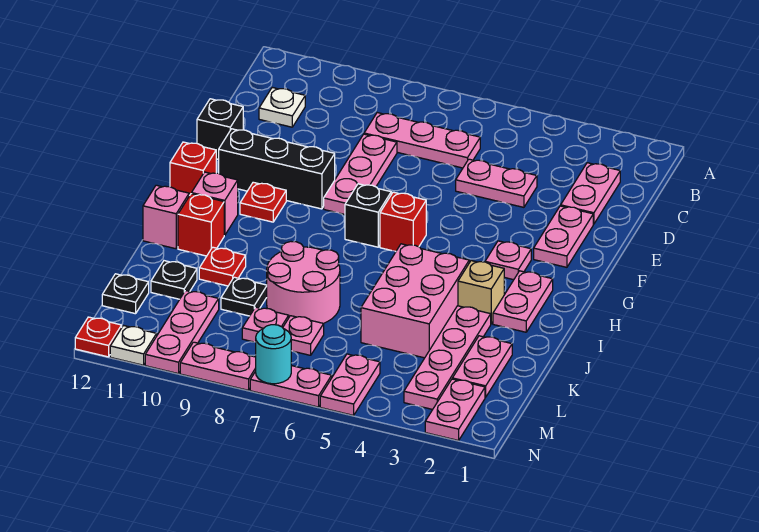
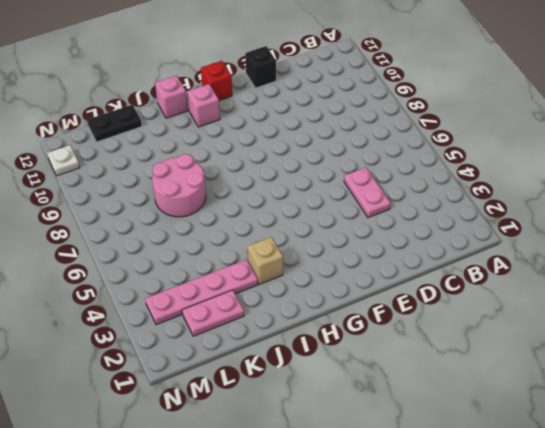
black plate K12:L12 level 1 -> black plate L12 level 1
none -> pink plate C2:D2 level 1
none -> pink plate C6:C8 level 1
none -> white plate C11 level 1
none -> pink plate D8:F8 level 1

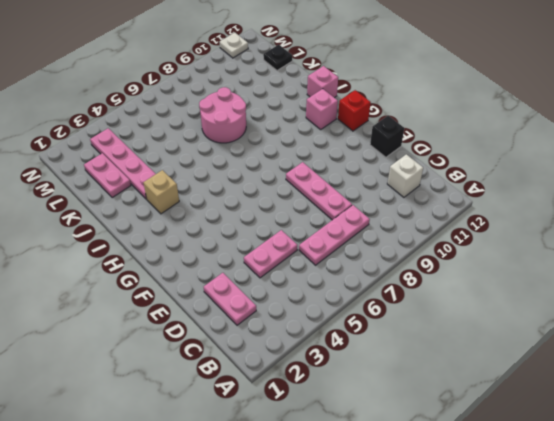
white brick C11 level 1 -> white plate C11 level 1
none -> pink plate E2:F2 level 1
none -> black brick F9:F11 level 1
none -> pink plate G3 level 1
none -> red brick G6 level 1

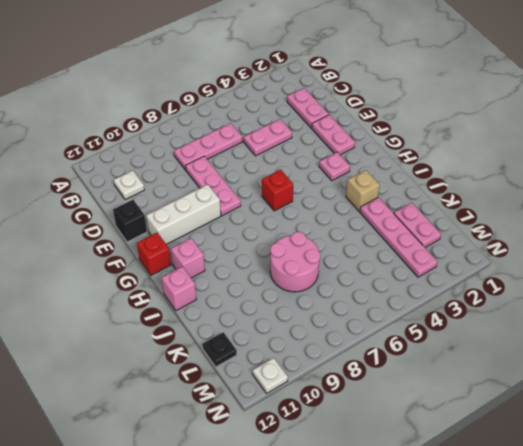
white brick F9:F11 level 1 -> black brick F9:F11 level 1
none -> black brick G7 level 1
none -> red plate G10 level 1
none -> pink plate H2:I2 level 1
none -> pink brick I4:K5 level 1

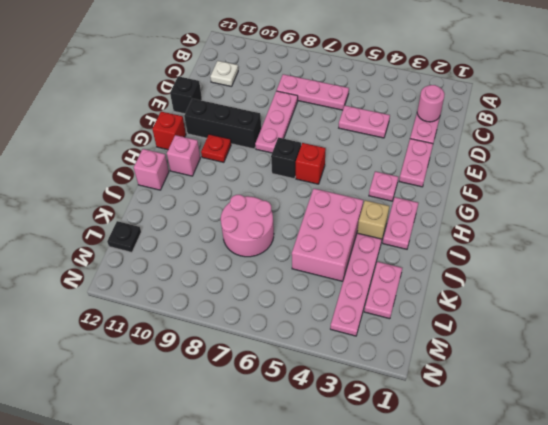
pink round brick C2 level 2 -> none
none -> red brick I11 level 1
none -> red plate J10 level 1
none -> black plate K9 level 1
none -> black plate K11 level 1

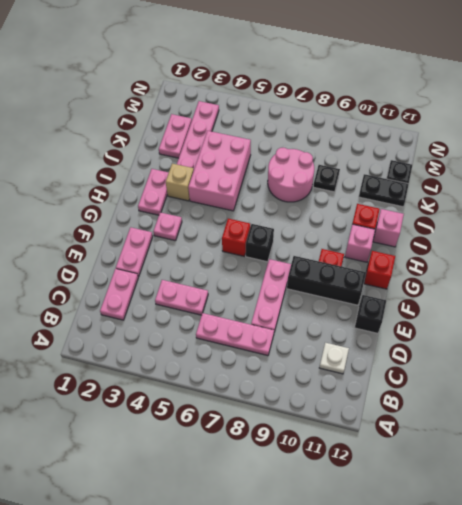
black plate K11:K12 level 1 -> black plate K11 level 1
none -> red plate J10 level 1
none -> pink plate L7 level 1
none -> pink plate L8 level 1
none -> pink plate L10:N10 level 1

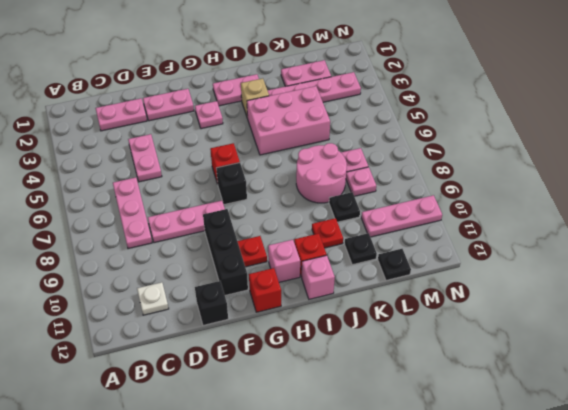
none -> pink plate M2:N2 level 1
none -> pink plate M5:N5 level 1
none -> pink plate N6:N7 level 1
none -> pink plate N8:N9 level 1

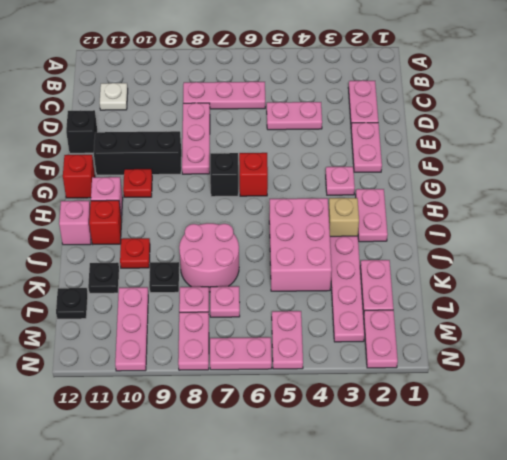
pink plate M8:N8 level 1 -> pink plate N8:N9 level 1
none -> white plate N11 level 1
none -> red plate N12 level 1
none -> cyan round brick N7 level 2

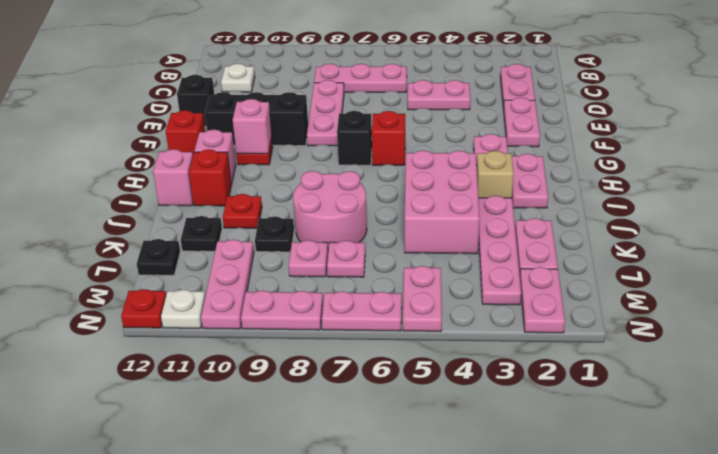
pink brick G10 level 2 -> none
none -> cyan round brick N7 level 2

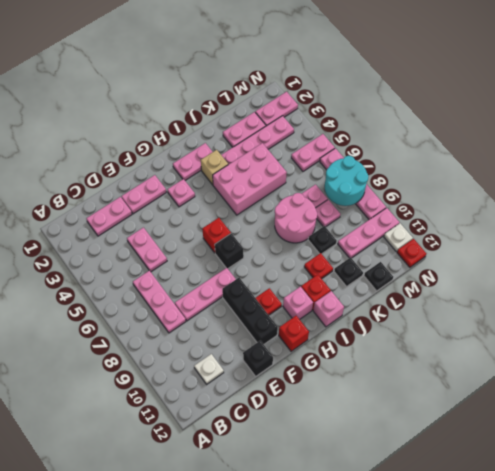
cyan round brick M7:N8 level 2 -> cyan round brick N7 level 2

